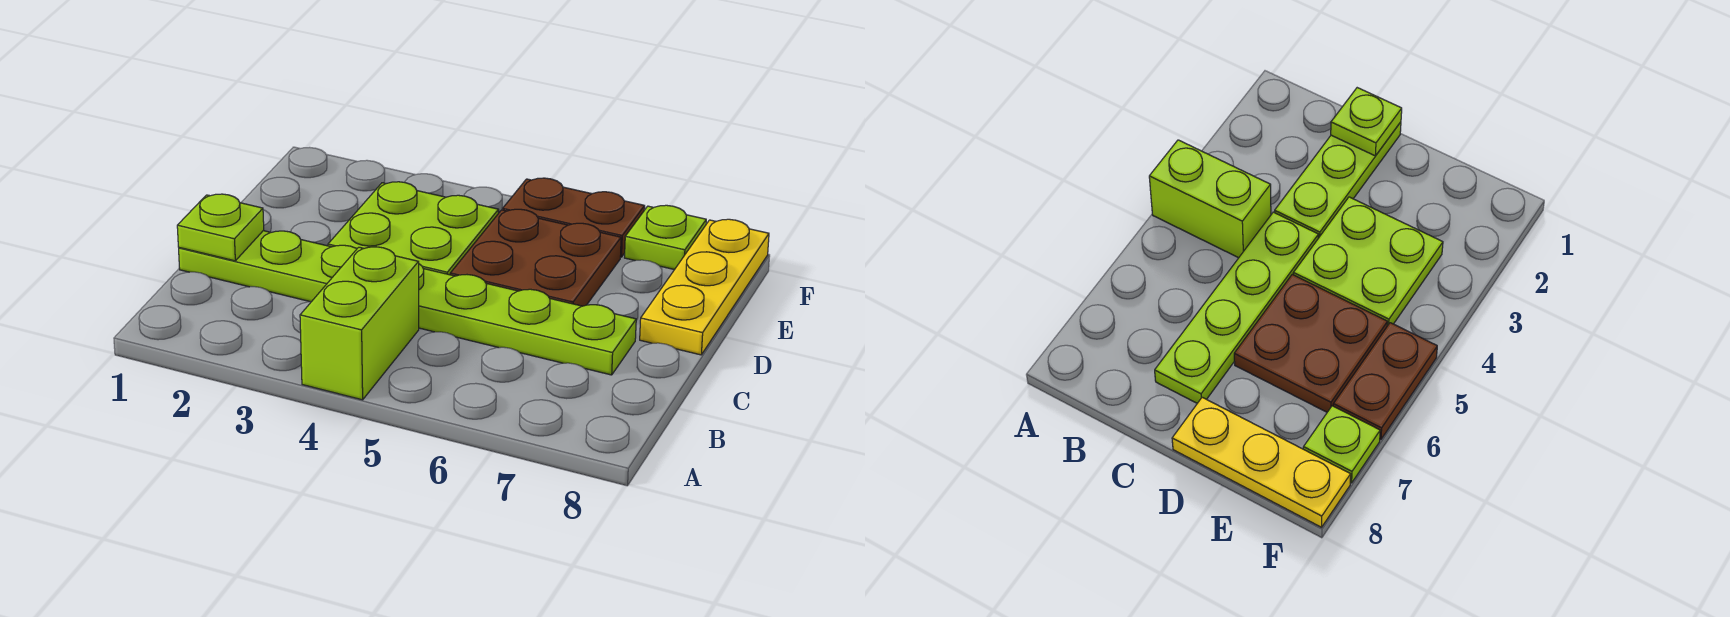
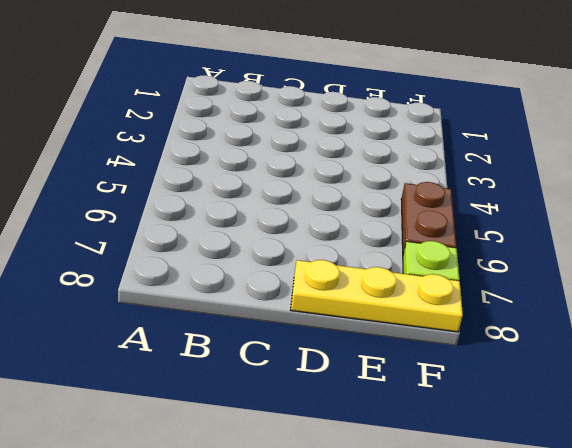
none -> lime brick A4:B4 level 1
none -> lime plate C1:C3 level 1

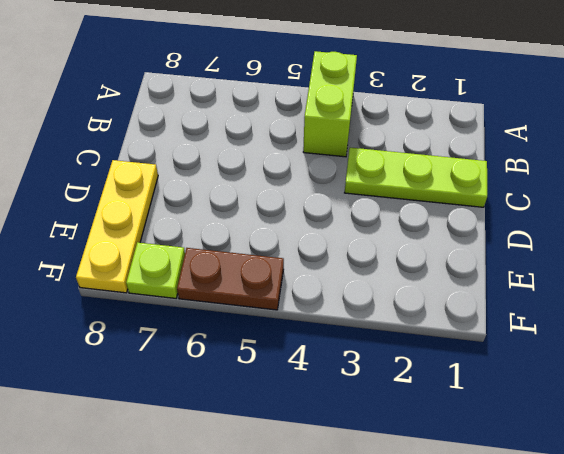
none -> lime plate C4:C7 level 1
none -> lime plate D3:E4 level 1

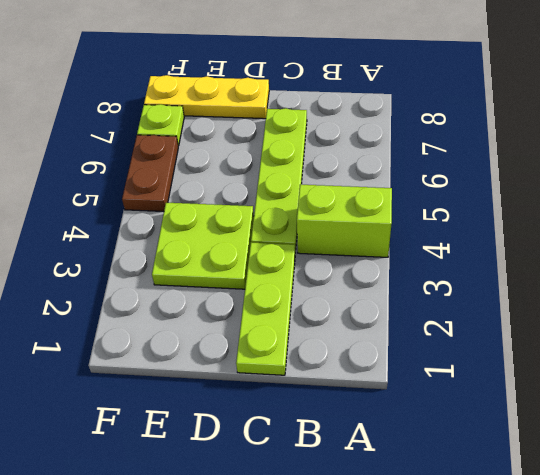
none -> brown plate D5:E6 level 1
none -> lime plate C1 level 2

